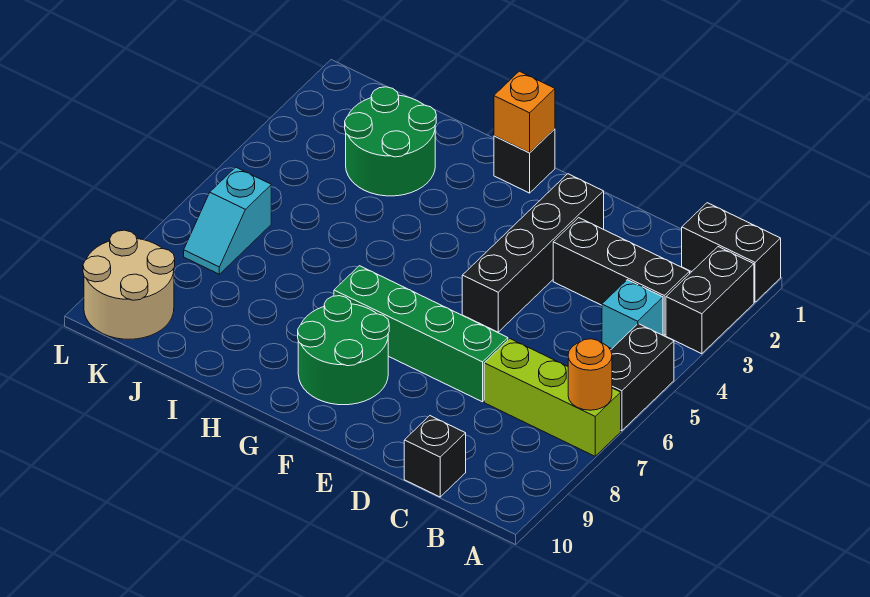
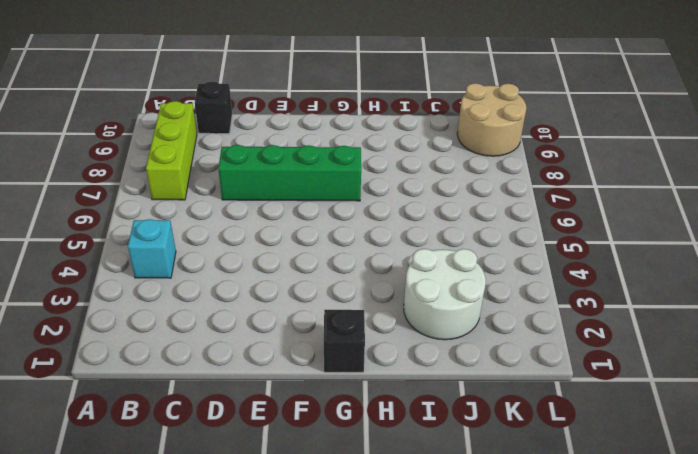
lime brick B7:B9 level 1 -> lime brick A7:C7 level 1
white round brick I2:J3 level 1 -> green round brick I2:J3 level 1
none -> black brick A1:B1 level 1
none -> black brick A2:A3 level 1
none -> black brick A5:A6 level 1

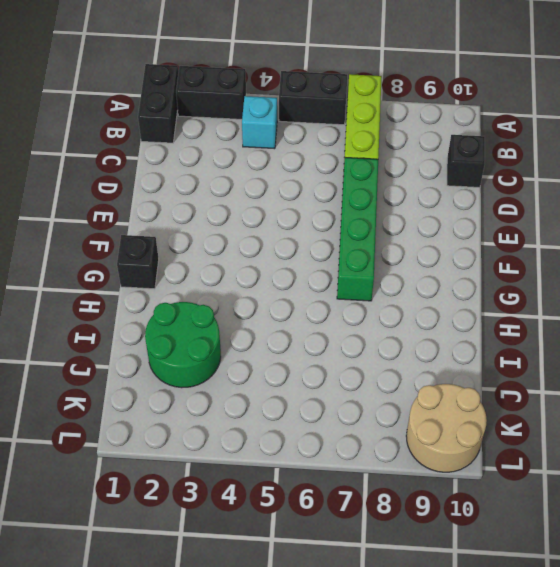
none -> black brick B3:D3 level 1
none -> black brick E2:E5 level 1
none -> green round brick F8:G9 level 1

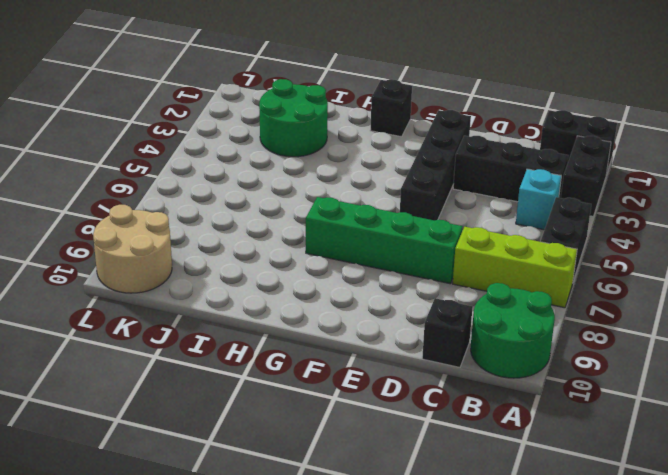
green round brick A9:B10 level 1 -> green round brick F8:G9 level 1
none -> cyan slope K6:K7 level 1 top 6
none -> orange round brick A7 level 2
none -> orange brick G1 level 2

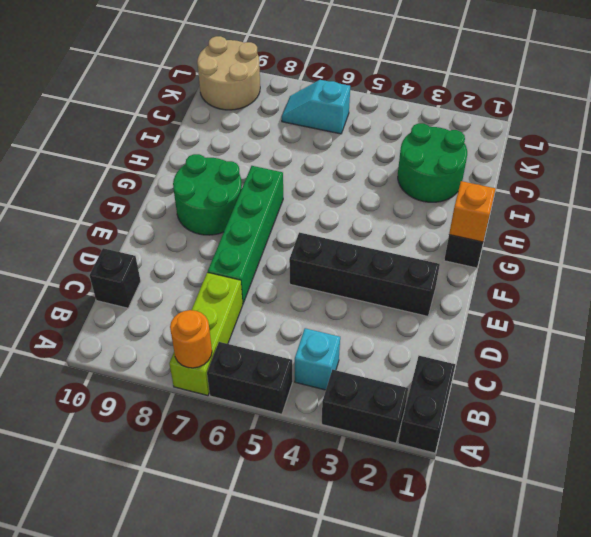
none -> black brick B3:D3 level 1

